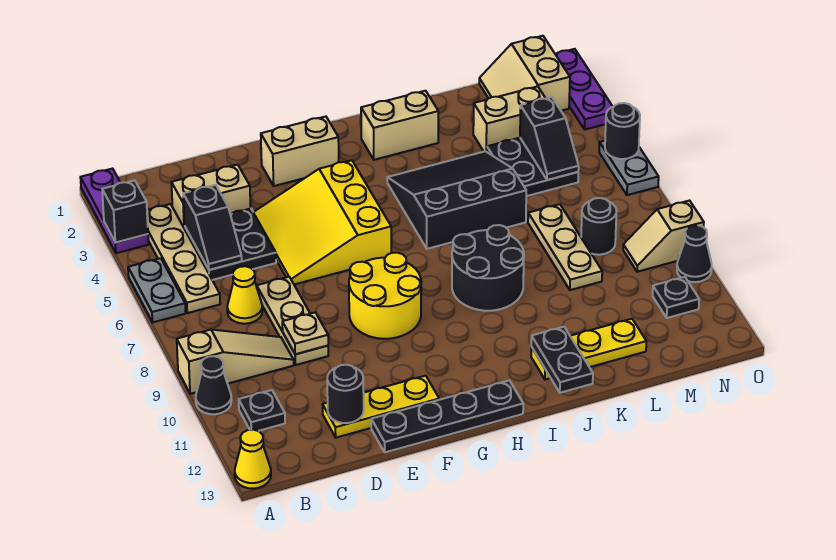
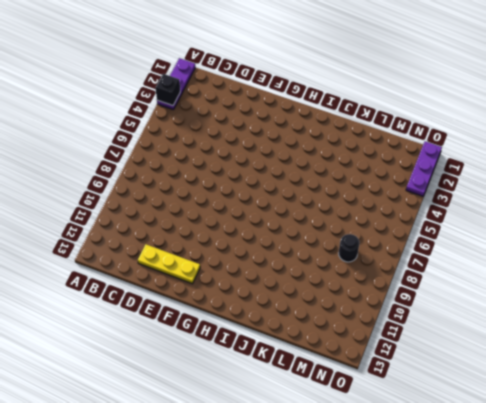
none -> grey plate A5:A6 level 1
none -> tan slope A9:C9 level 1 top A
none -> black cone A10 level 1
none -> yellow cone A13 level 1

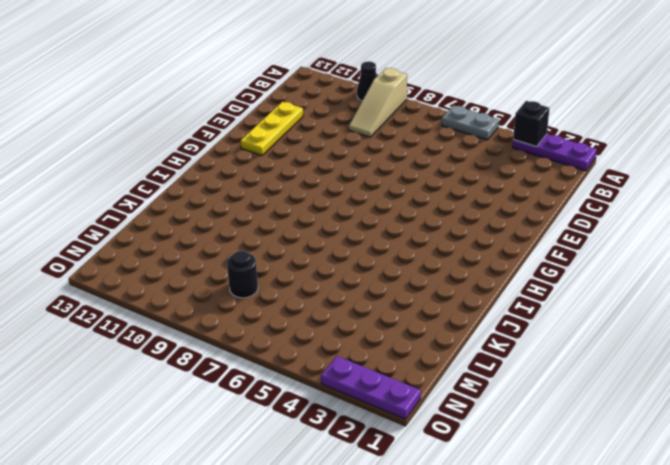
none -> yellow cone A13 level 1
none -> tan plate B3:B6 level 1
none -> black plate B11 level 1
none -> tan brick C3:D3 level 1

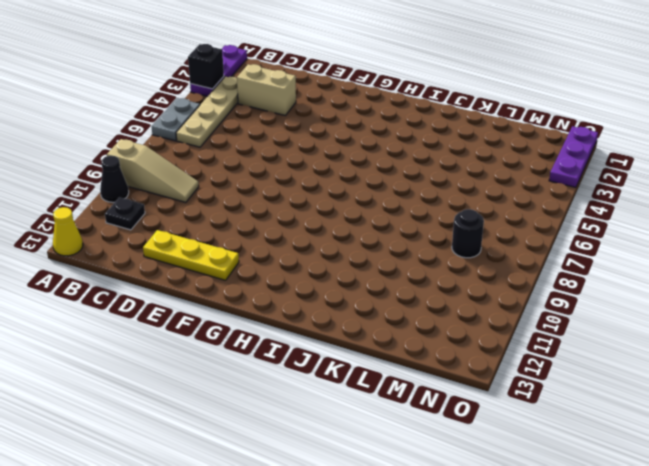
none -> black plate C4:D5 level 1
none -> yellow cone C7 level 1
none -> tan plate D7:D9 level 1
none -> yellow slope E4:G6 level 1 top G

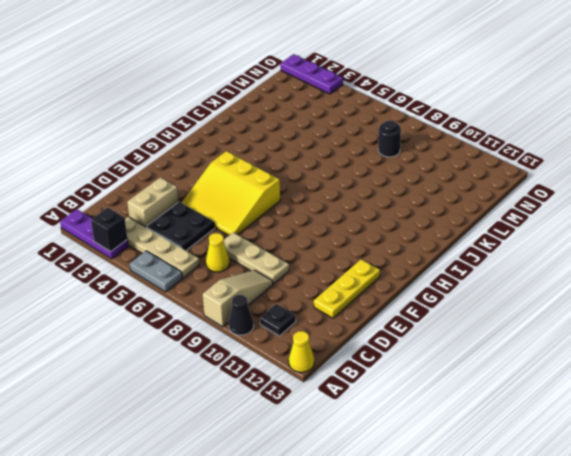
none -> black plate E13:H13 level 1
none -> tan brick F2:G2 level 1
none -> yellow round brick F8:G9 level 1
none -> tan brick I2:J2 level 1

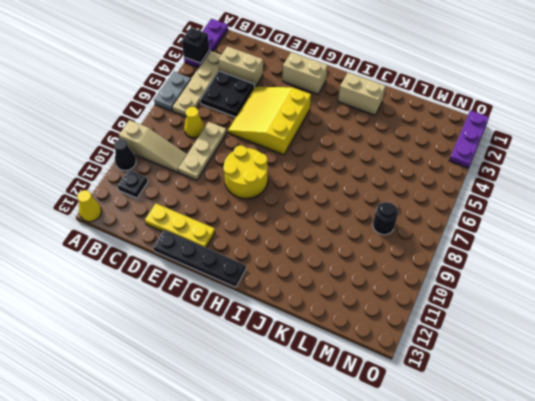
none -> black slope I4:K6 level 1 top 6
none -> black round brick I8:J9 level 1
none -> yellow plate J12:L12 level 1
none -> tan brick L3:M3 level 1

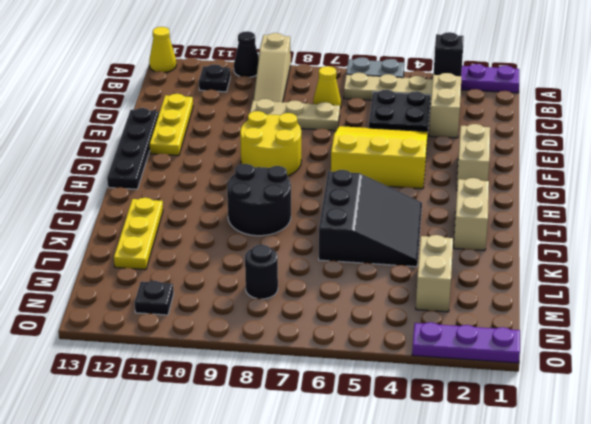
none -> black plate L4:M5 level 1
none -> tan plate L7:L9 level 1
none -> tan slope M1:N2 level 1 top N
none -> tan slope N9:O9 level 1 top O

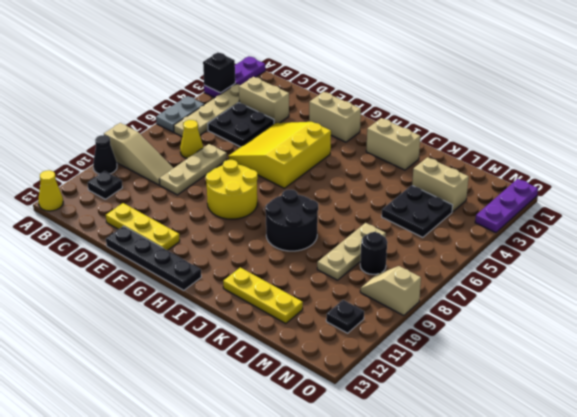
none -> black slope I4:K6 level 1 top 6
none -> tan slope M1:N2 level 1 top N
none -> grey plate O5:O6 level 1
none -> black cone O10 level 1

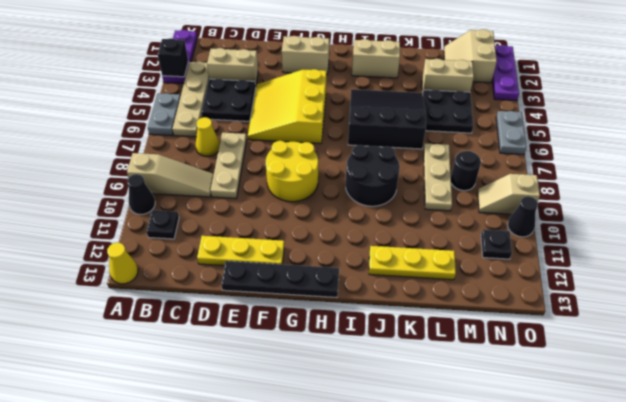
none -> black slope C4:C5 level 2 top 4
none -> tan plate D9 level 2
none -> black round brick D12 level 2
none -> black plate J12:J13 level 2

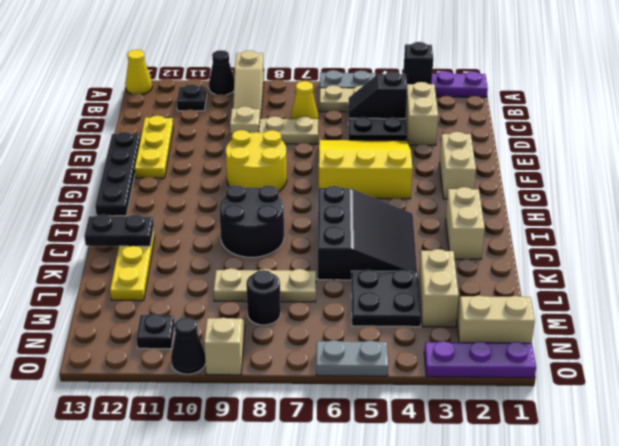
none -> black round brick D12 level 2
none -> black slope M4:M5 level 2 top 4
none -> black round brick O5 level 2

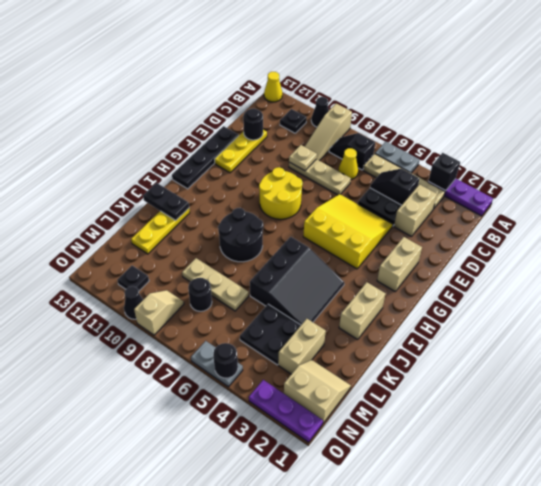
black slope B7:B8 level 1 top 7 -> black slope M4:M5 level 2 top 4

